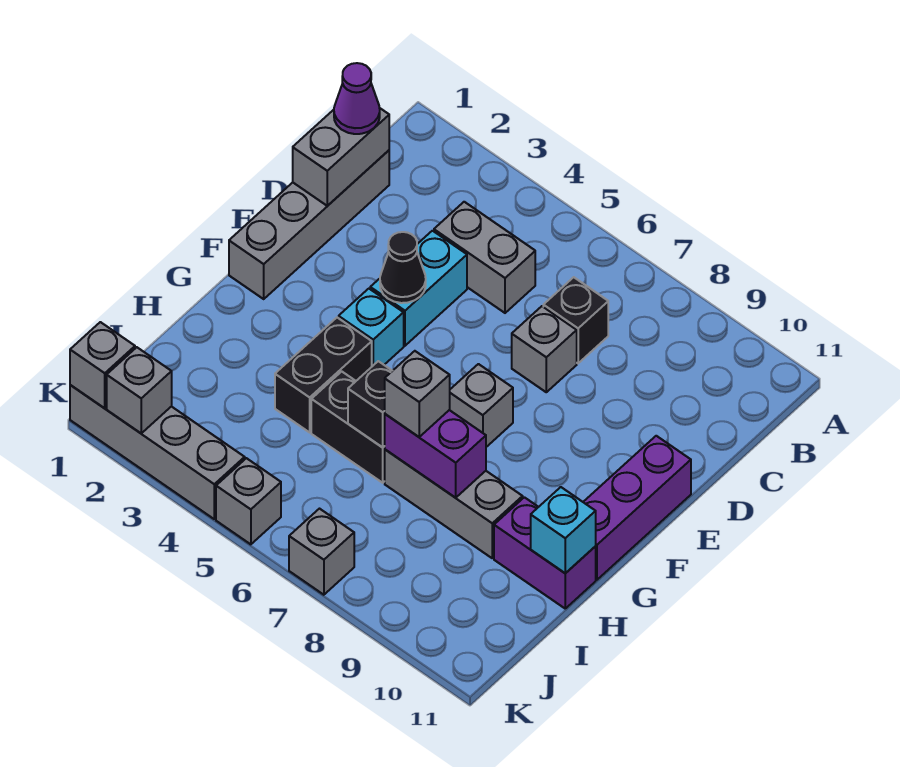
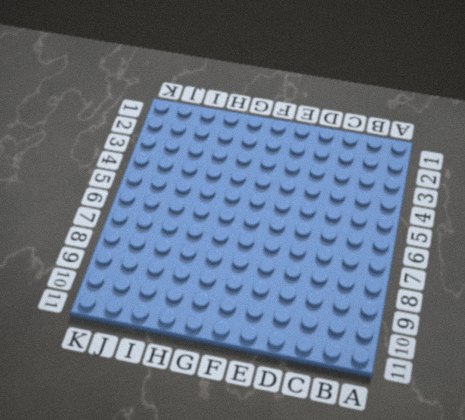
none -> grey brick C1:F1 level 1
none -> grey brick C4:C5 level 1
none -> black brick C7 level 1

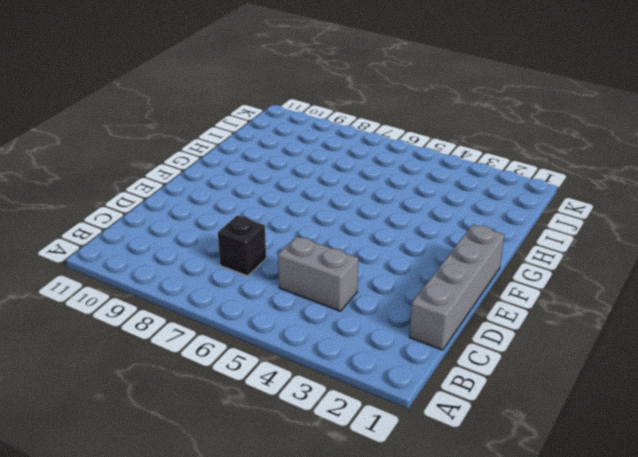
none -> cyan brick D4:E4 level 1
none -> grey brick D7 level 1
none -> purple brick E11:G11 level 1

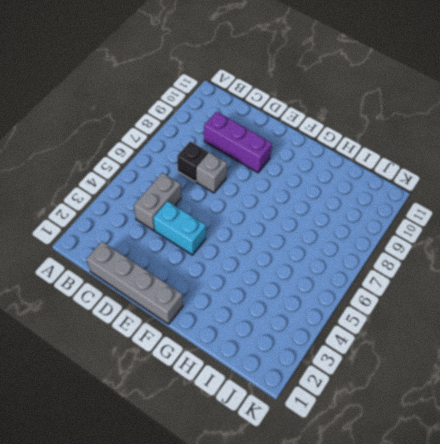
purple brick C9:E9 level 1 -> purple brick E11:G11 level 1
none -> cyan brick F4 level 1
none -> grey brick F7 level 1
none -> black brick G4:H4 level 1

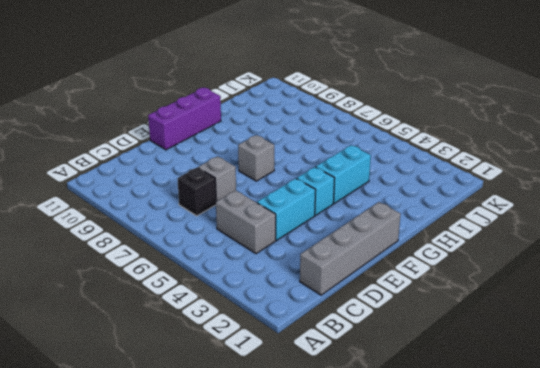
cyan brick G4:H4 level 1 -> black brick G4:H4 level 1
none -> black brick H5:H6 level 1
none -> grey brick H7:H9 level 1
none -> purple brick H10:H11 level 1

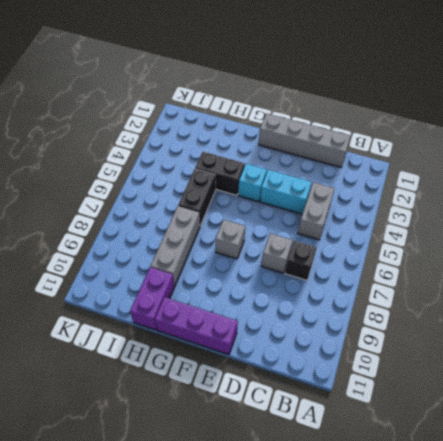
none -> grey brick K1:K4 level 1
none -> grey brick K5 level 1
none -> grey brick K7 level 1

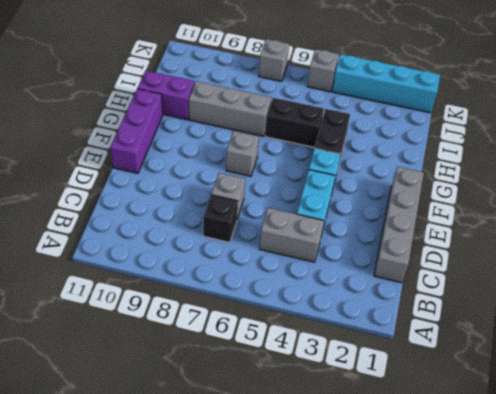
cyan brick K1:K4 level 1 -> grey brick K1:K4 level 1
none -> grey brick C1:D1 level 2
none -> black cone E4 level 2
none -> black brick H6 level 2

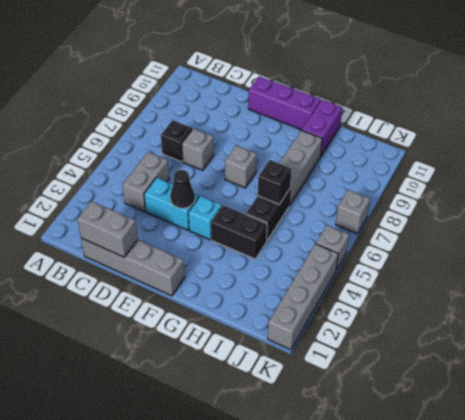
none -> purple brick H7:H8 level 2
none -> cyan brick H11 level 2
none -> grey brick K1 level 2

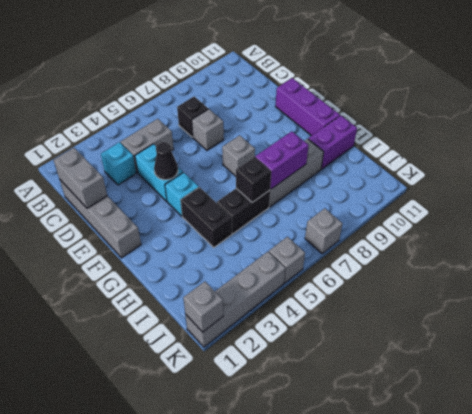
cyan brick C3 level 1 -> cyan brick H11 level 2
none -> grey brick K2 level 2
none -> purple cone C1 level 3
none -> grey brick H7 level 3

